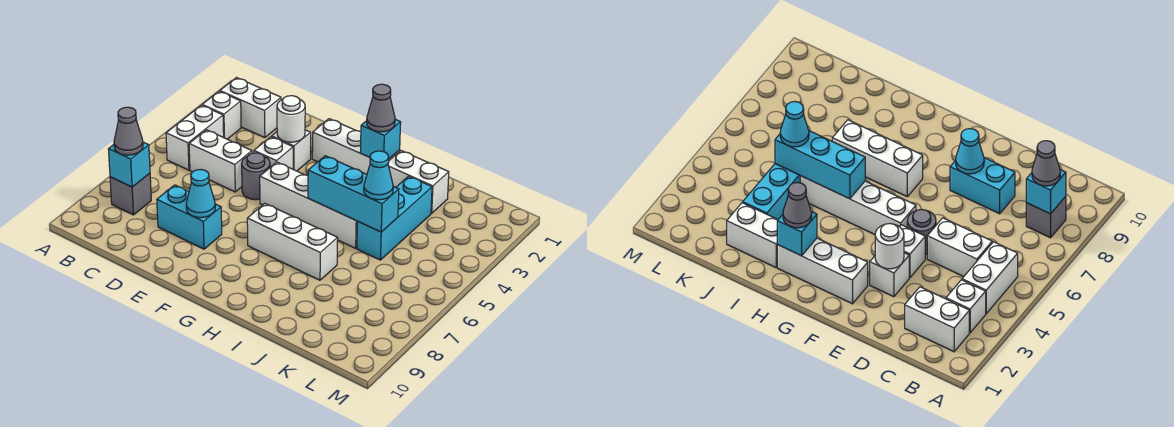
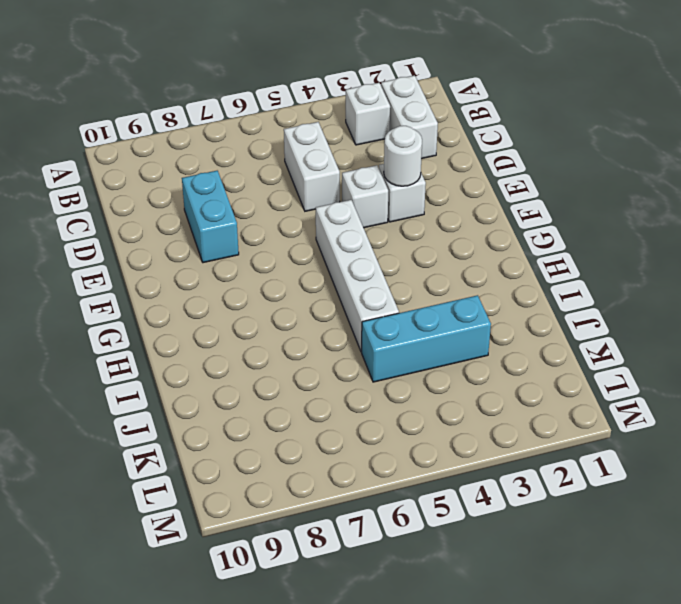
none -> white brick B4:B5 level 1
none -> grey brick B8 level 1
none -> grey round brick E5 level 1

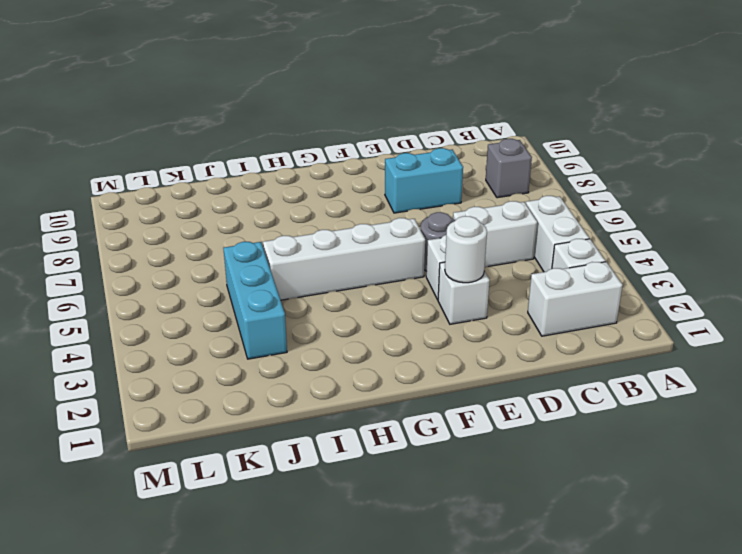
none -> white brick F2:H2 level 1
none -> white brick G7:I7 level 1
none -> white brick I2:J2 level 1

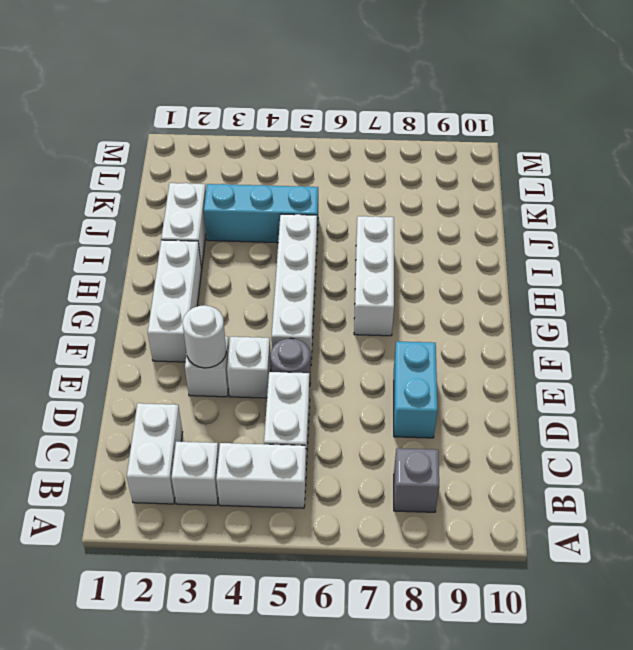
none -> cyan brick B8 level 2
none -> cyan cone E8 level 2
none -> cyan brick H2 level 2

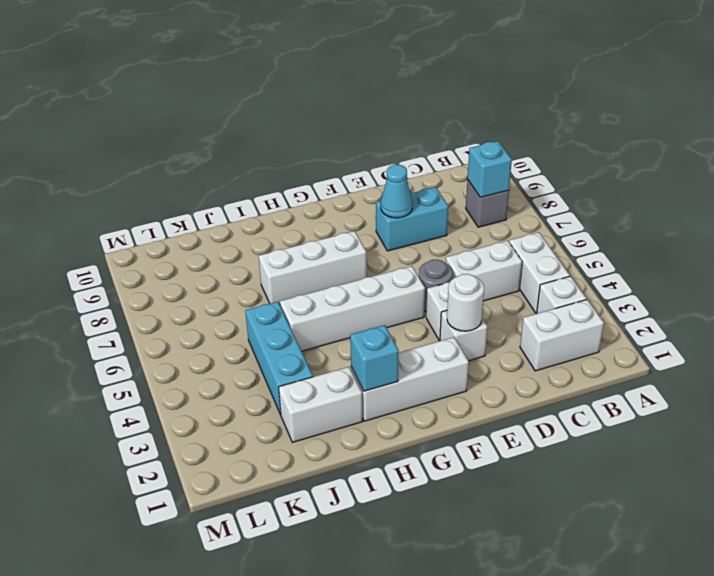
none -> cyan brick H5:J5 level 2
none -> grey cone B8 level 3
none -> grey cone H2 level 3

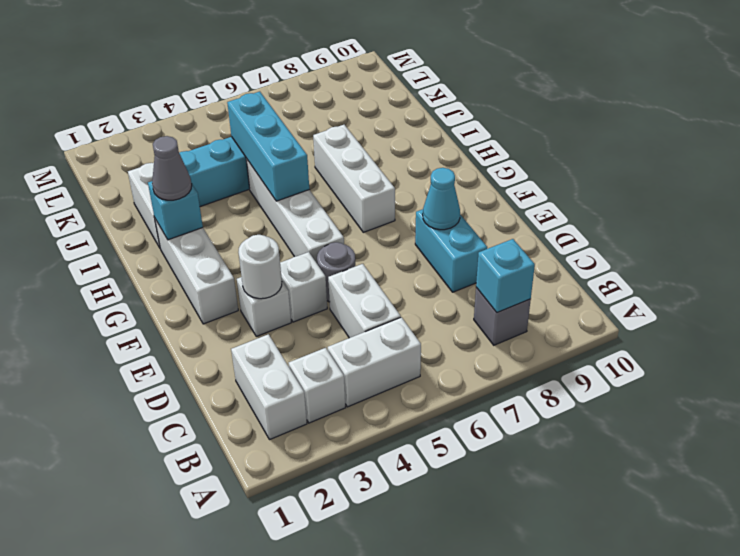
none -> grey cone B8 level 3
none -> cyan cone J5 level 3

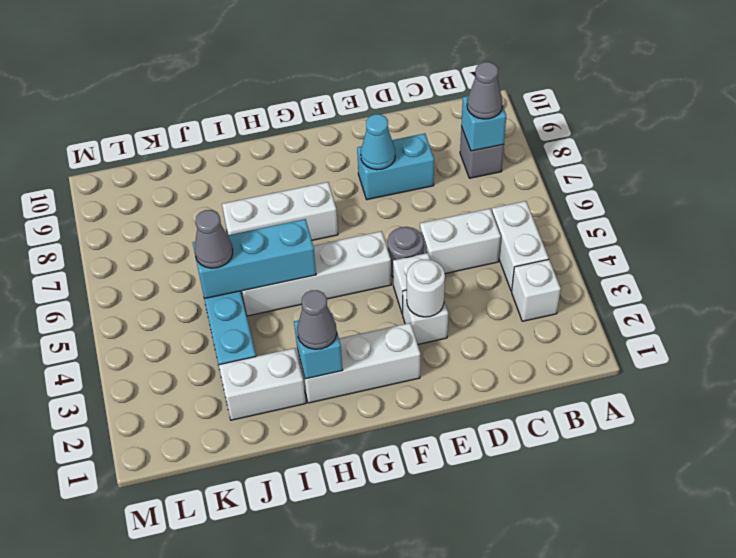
grey cone J5 level 3 -> cyan cone J5 level 3
none -> white brick B2:C2 level 1

